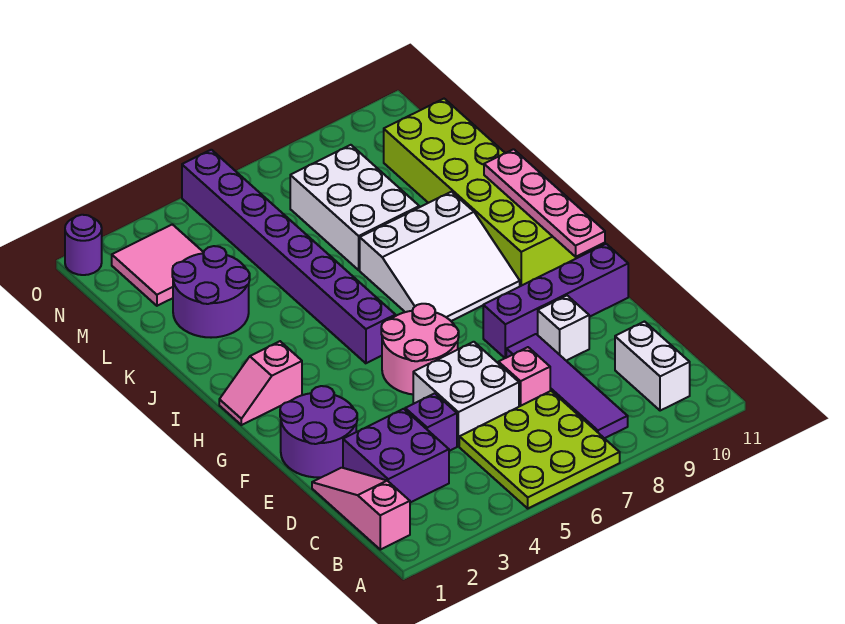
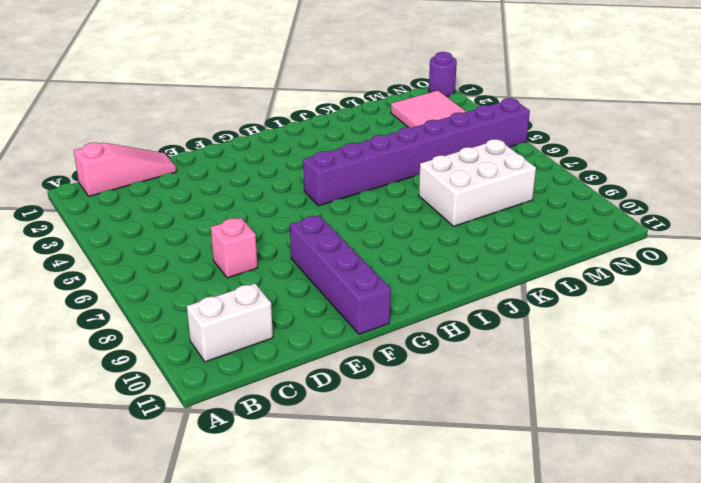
none -> lime plate A5:C7 level 1
none -> purple tile B8:E8 level 1
none -> purple brick C2:D3 level 1

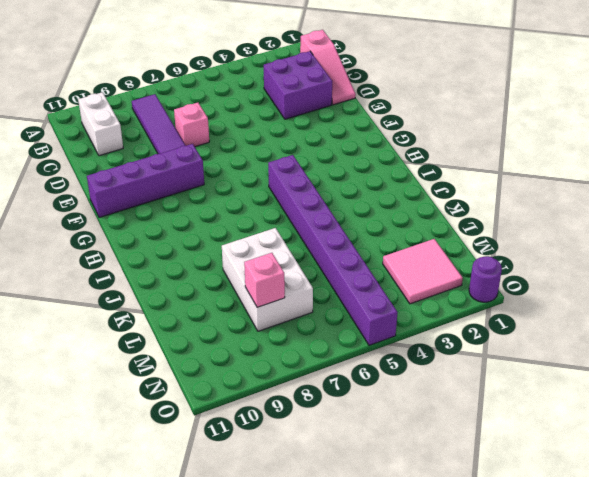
pink brick M8 level 2 -> none
none -> lime plate A5:C7 level 1
none -> purple brick D4 level 1
none -> white brick D5:E6 level 1

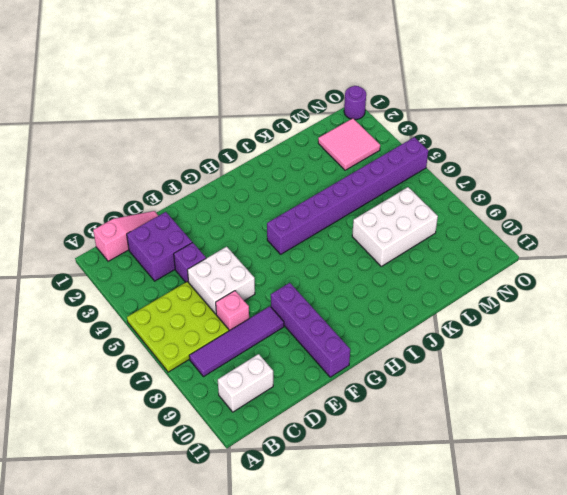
none -> purple round brick E1:F2 level 1
none -> white brick E9 level 1
none -> pink round brick F5:G6 level 1

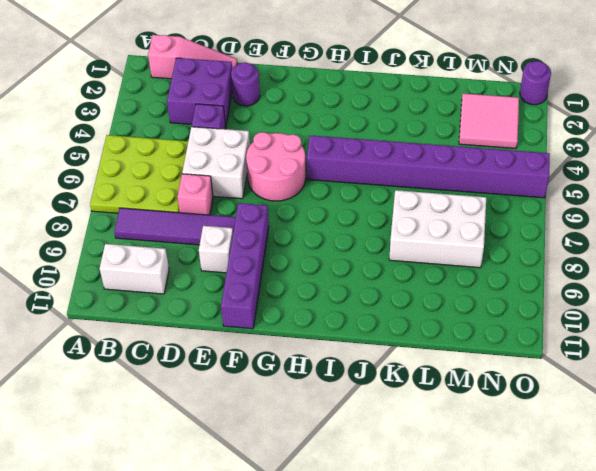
purple round brick E2 level 1 -> purple round brick E1:F2 level 1
none -> pink slope H1:H2 level 1 top 2
none -> white slope H7:J9 level 1 top J
none -> lime brick H10:M11 level 1

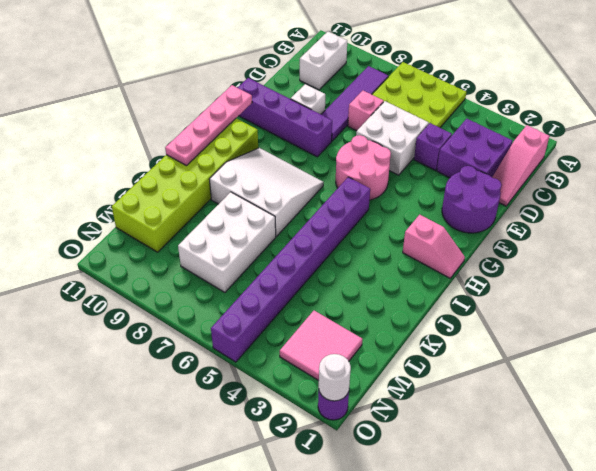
white round brick O1 level 2 -> none
none -> purple round brick K2:L3 level 1

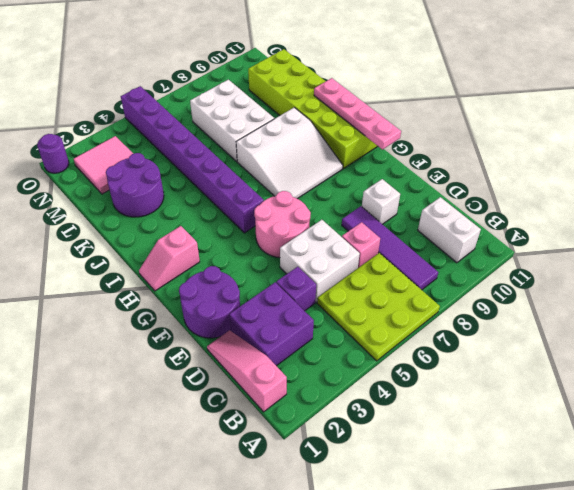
none -> purple brick F8:F11 level 1

